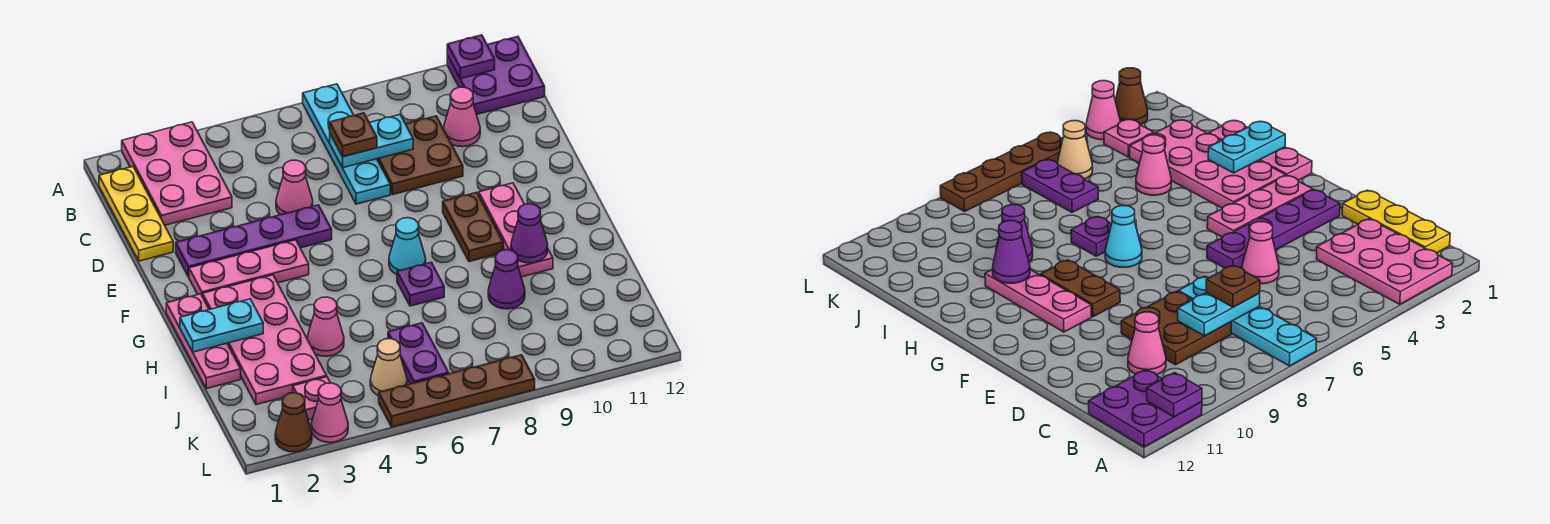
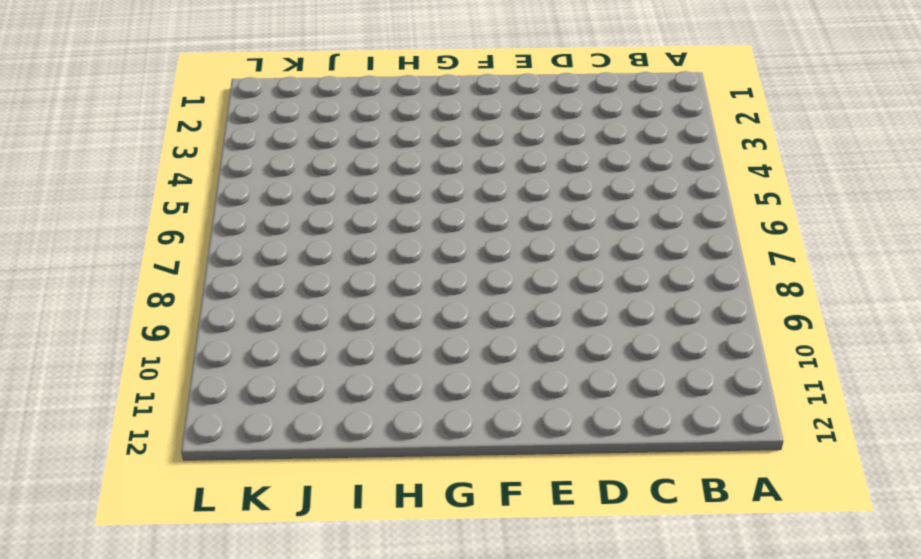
none -> pink plate A2:C3 level 1
none -> cyan plate A7:D7 level 1
none -> purple plate A11:B12 level 1

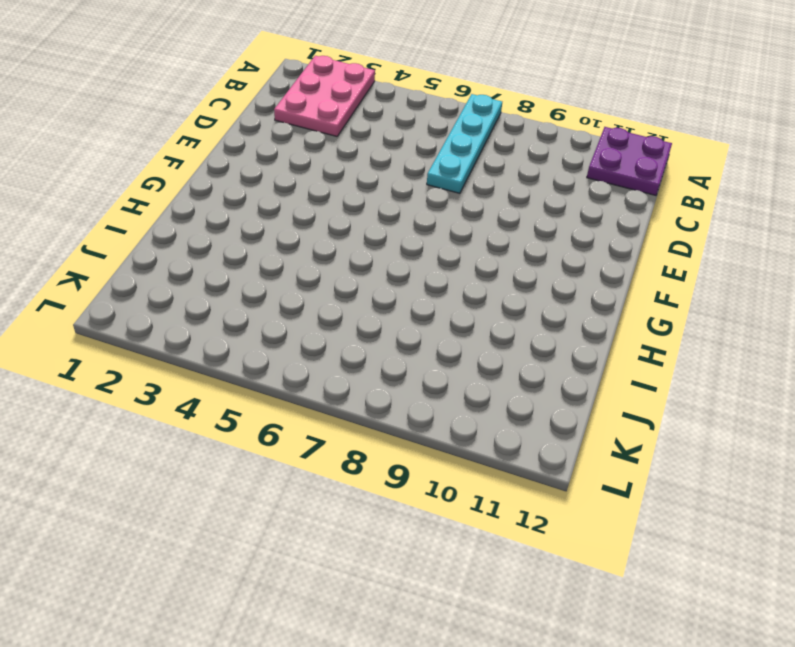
none -> yellow plate B1:D1 level 1
none -> brown plate C8:D9 level 1
none -> pink cone C10 level 1

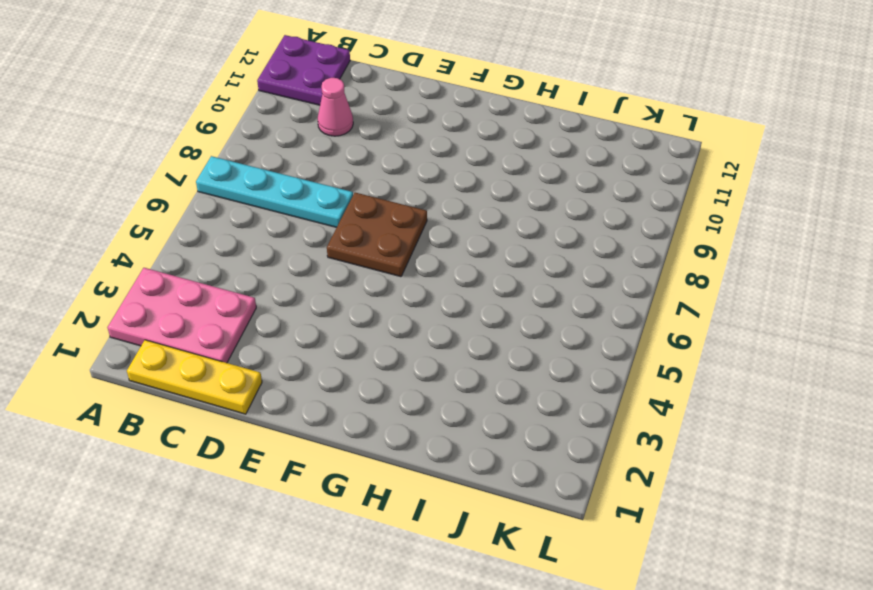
brown plate E6:F7 level 1 -> brown plate C8:D9 level 1
none -> pink cone D5 level 1
none -> purple plate E2:E5 level 1
none -> pink plate F2:F4 level 1

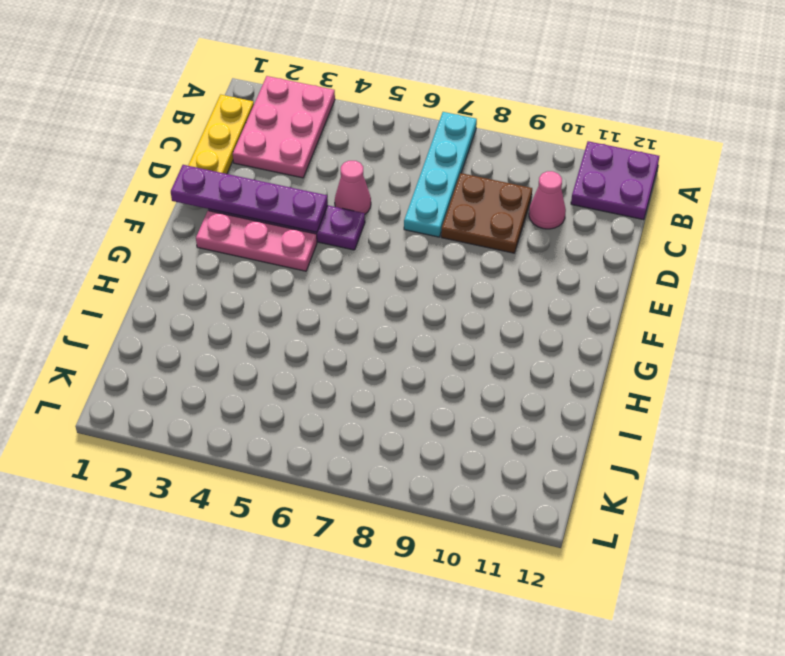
purple plate E1:E4 level 2 -> none
none -> brown plate F9:G9 level 1
none -> pink plate F10:H10 level 1
none -> pink plate G1:I1 level 1

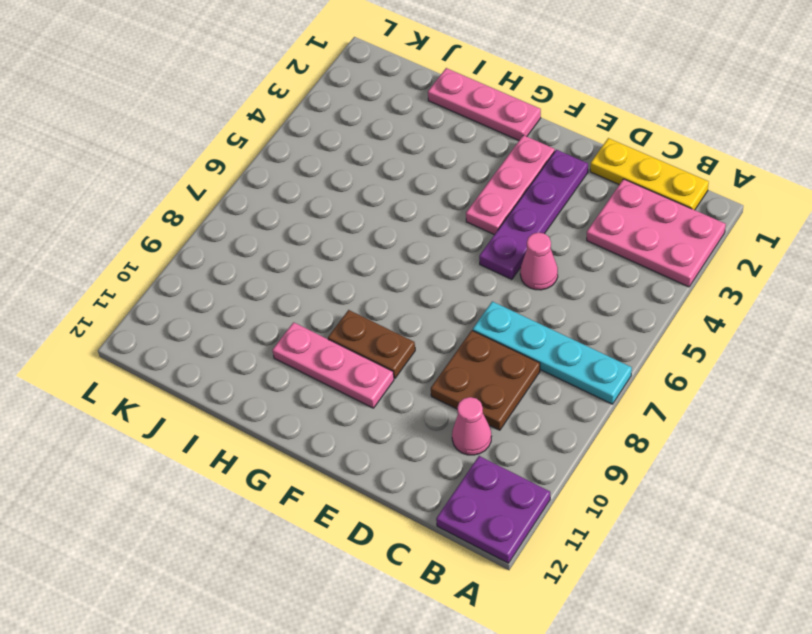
none -> pink plate G2:J3 level 1
none -> cyan cone G7 level 1
none -> purple plate H7 level 1

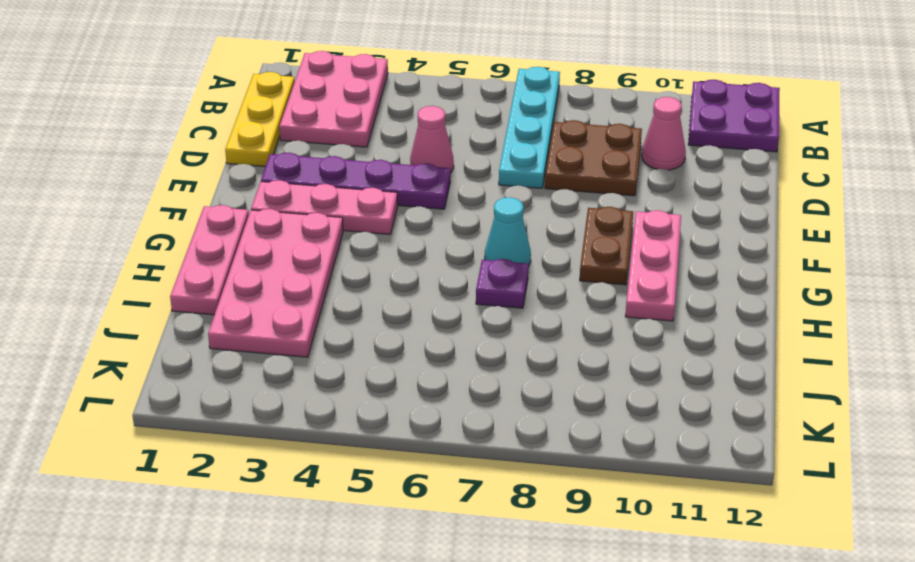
none -> pink cone I4 level 1
none -> purple cone I9 level 1
none -> purple plate J6:K6 level 1

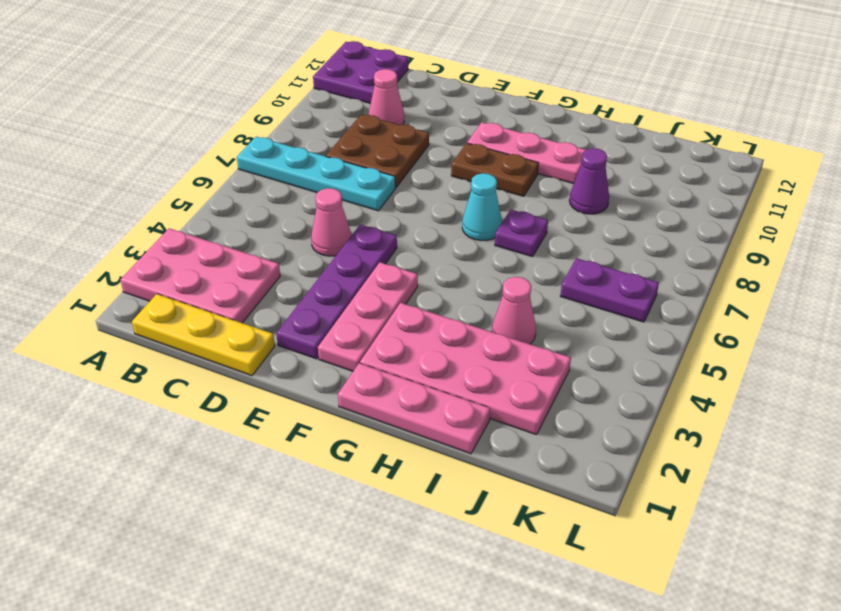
none -> pink plate K3 level 1
none -> tan cone K5 level 1
none -> brown cone L2 level 1

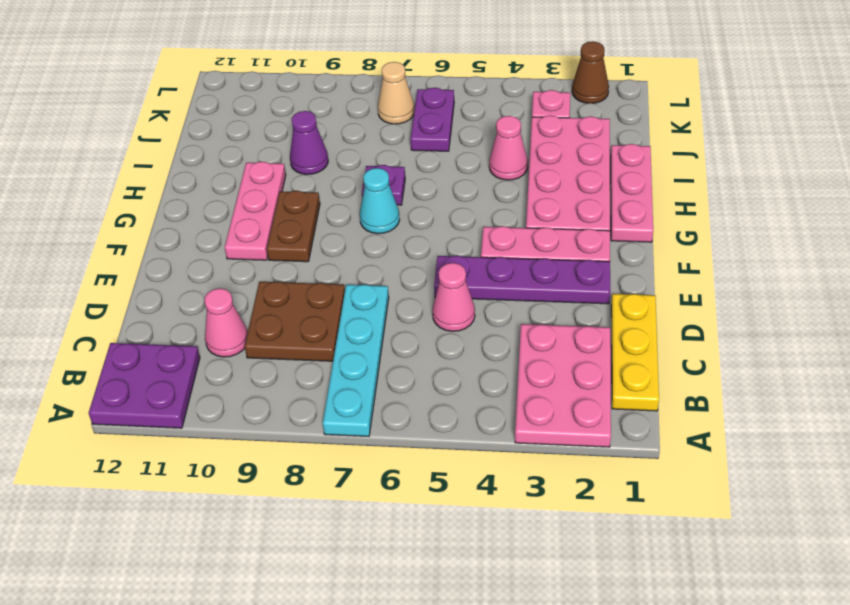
tan cone K7 level 1 -> tan cone K5 level 1
none -> pink cone L3 level 1
none -> brown plate L5:L8 level 1
none -> purple plate A11 level 2

